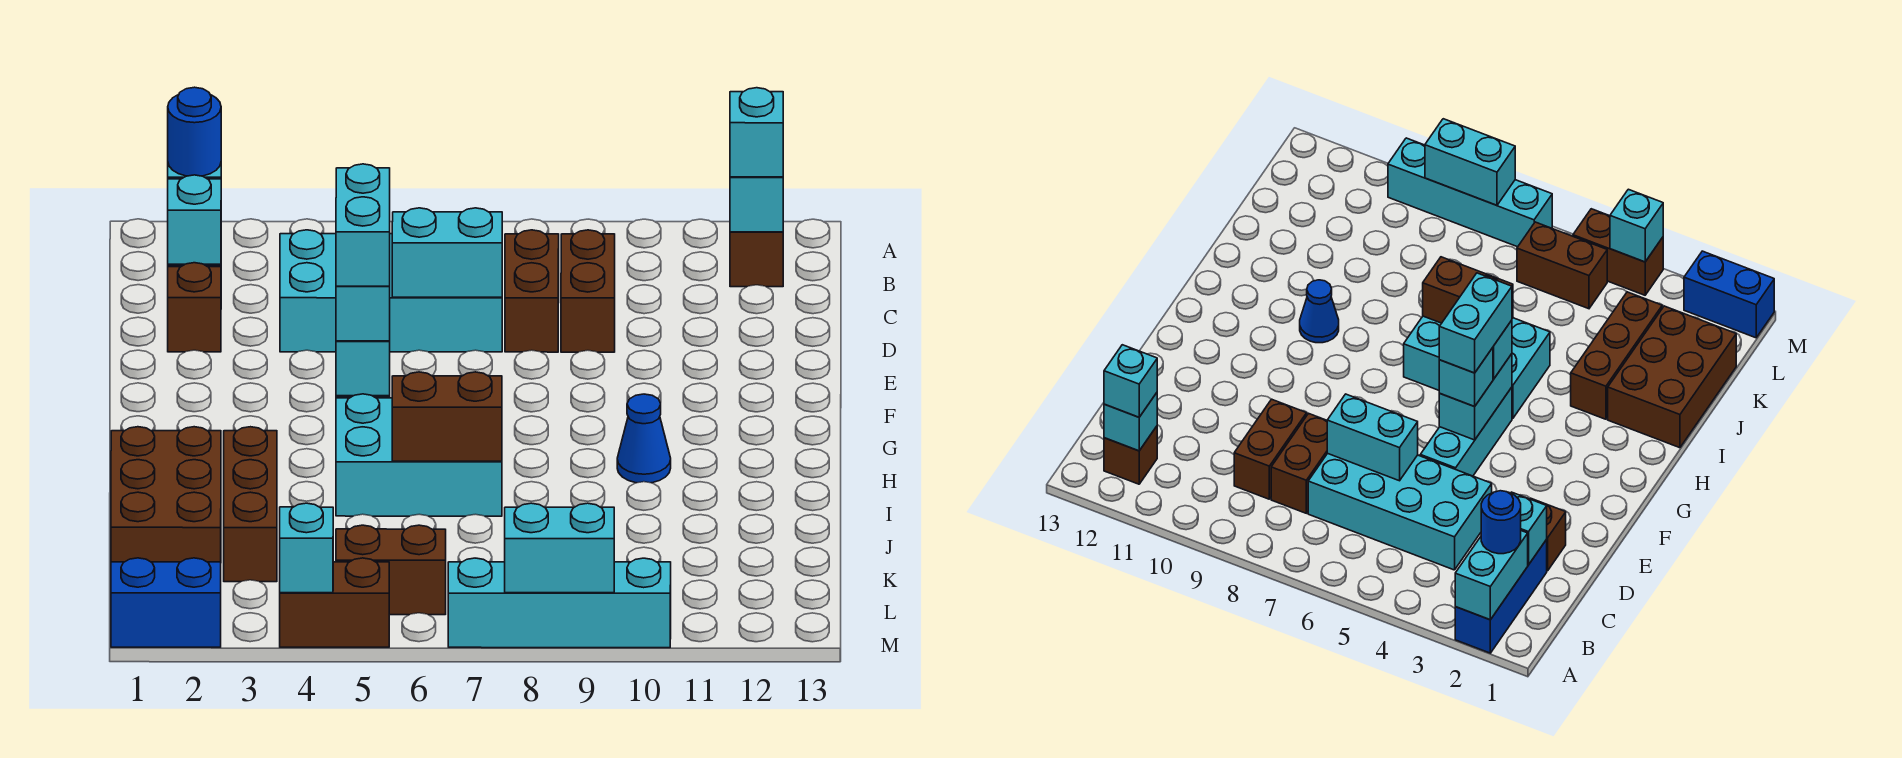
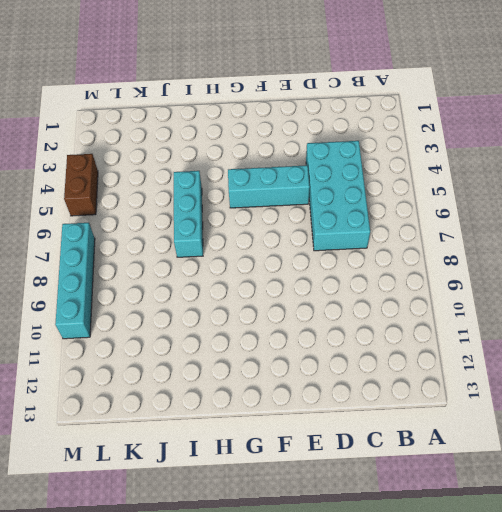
cyan brick I5:I7 level 1 -> cyan brick H5:I7 level 1
none -> blue brick A2:C2 level 1
none -> brown brick B12 level 1
none -> brown brick C8:D8 level 1

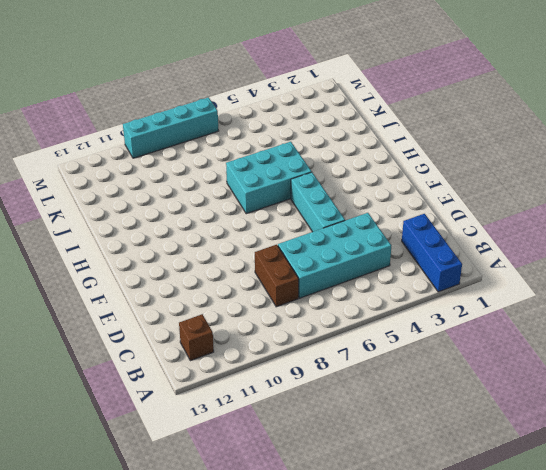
none -> brown brick C9:D9 level 1
none -> brown brick D2 level 1
none -> blue cone H10 level 1

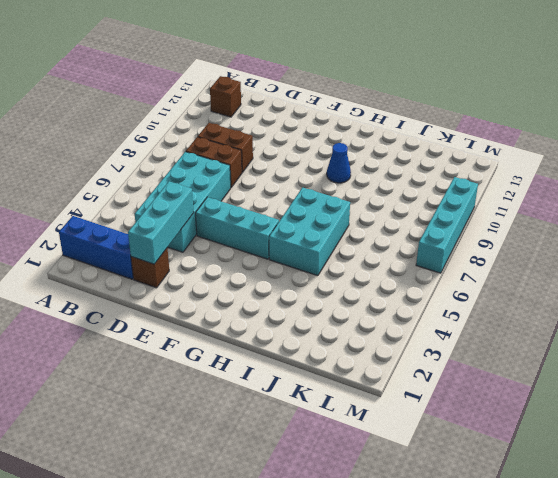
cyan brick D2:D4 level 2 -> none
none -> brown brick I1:K2 level 1
none -> brown brick I3:K3 level 1
none -> brown brick L5:L6 level 1

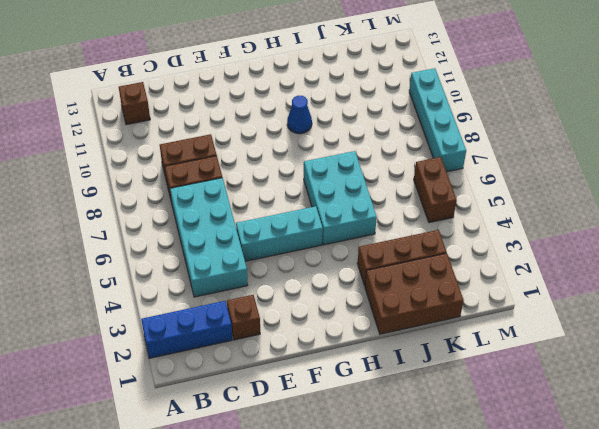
none -> blue brick M1:M2 level 1
none -> brown brick M4:M5 level 1
none -> cyan brick A2:B2 level 2

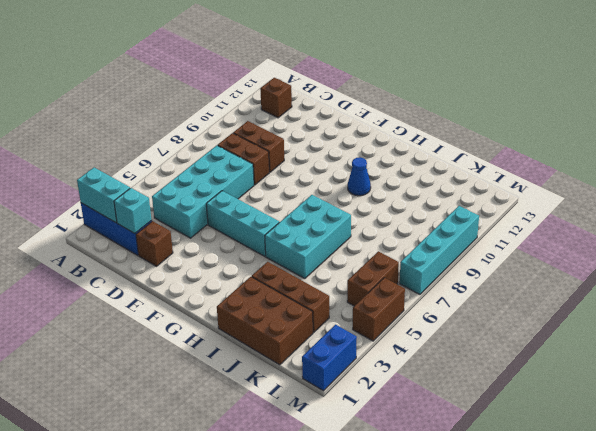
none -> cyan brick B12 level 2
none -> cyan brick D6:D7 level 2
none -> cyan brick F5:G5 level 2

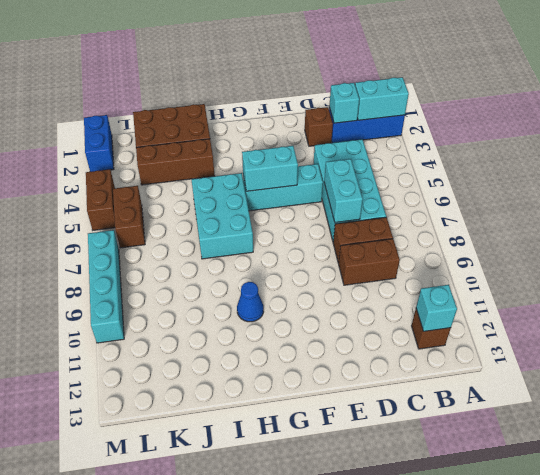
none -> brown brick I6:I7 level 2
none -> cyan brick M4 level 2
none -> cyan brick M8:M9 level 2

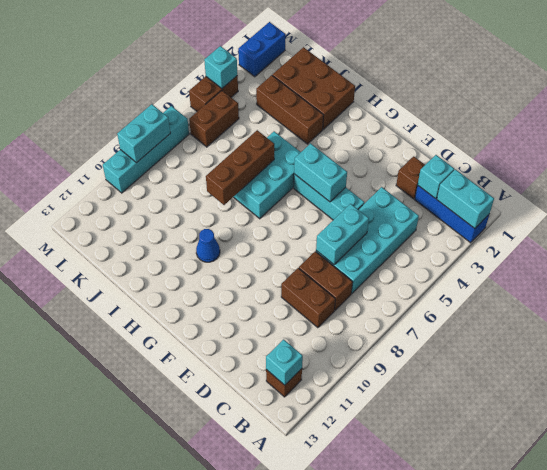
brown brick I6:I8 level 2 -> brown brick I6:I7 level 2
none -> blue round brick B2 level 3
none -> cyan brick B12 level 3
none -> cyan brick F5 level 3

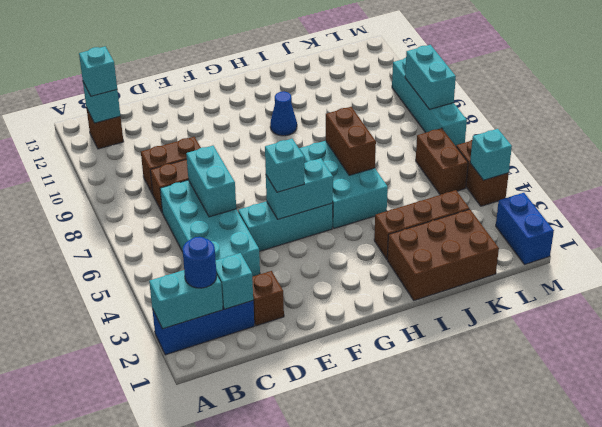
none -> cyan brick G5 level 3
none -> cyan brick F5:G5 level 4

